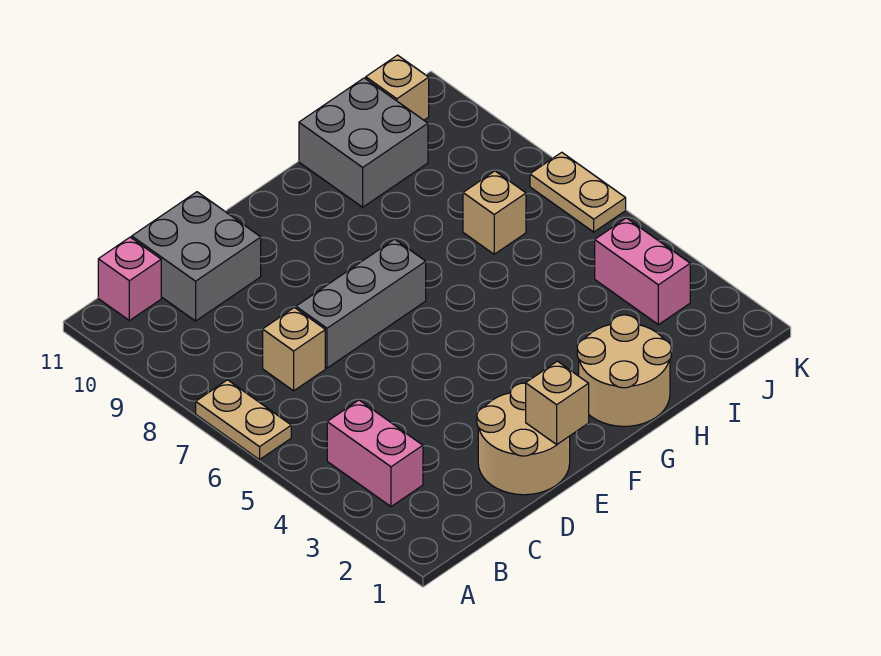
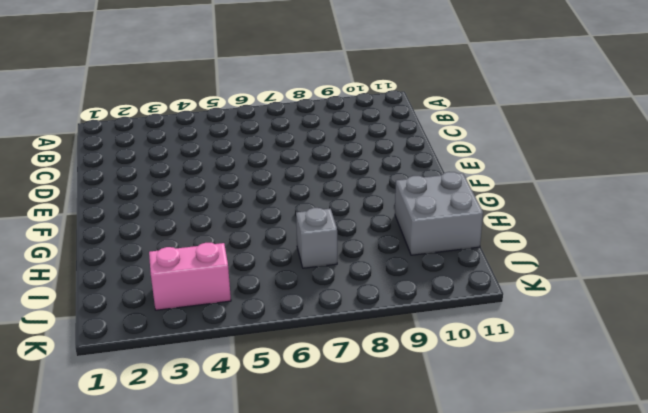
grey brick I7 level 1 -> tan brick I7 level 1
none -> tan plate A6:A7 level 1
none -> pink brick B3:B4 level 1
none -> pink brick B11 level 1

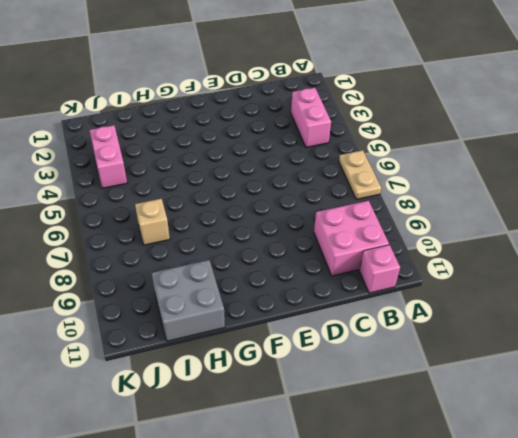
pink brick B9:C10 level 1 -> grey brick C10:D11 level 1
none -> tan brick C7 level 1
none -> tan round brick D1:E2 level 1
none -> grey brick D7:F7 level 1

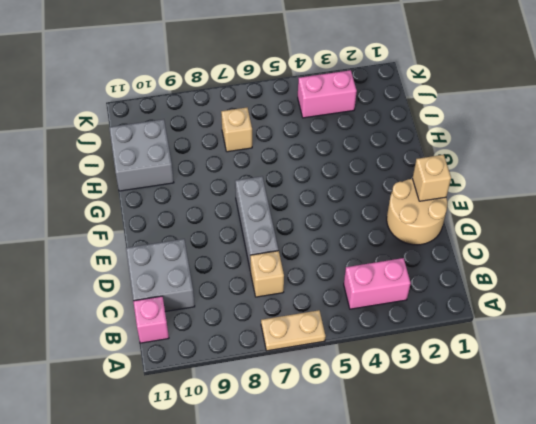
none -> tan round brick G1:H2 level 1
none -> tan brick J11 level 1
none -> tan plate K6:K7 level 1

